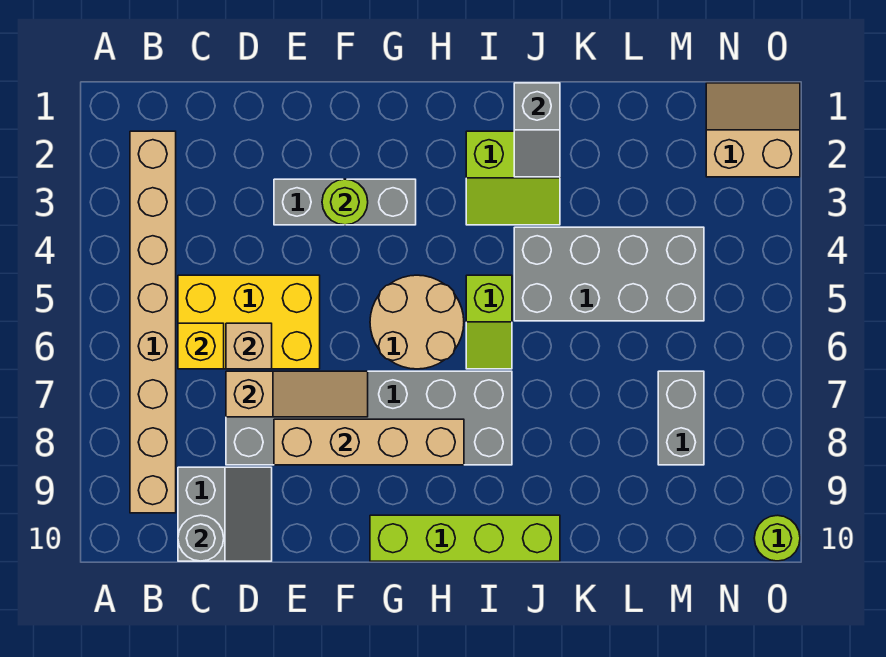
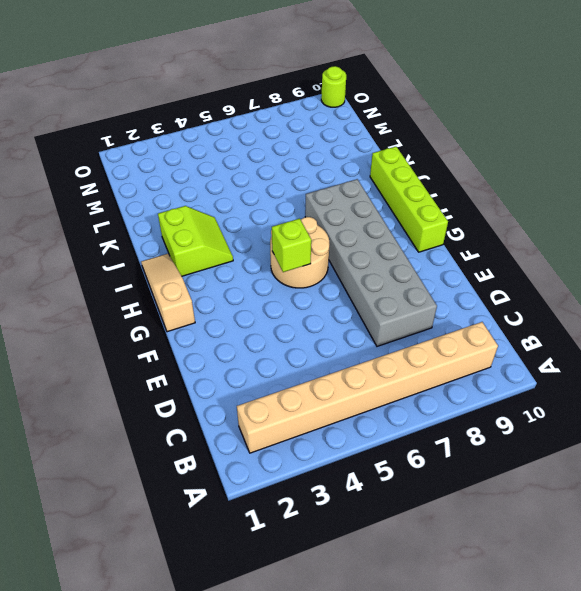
tan slope G1:I1 level 1 top G -> tan slope D7:F7 level 2 top D
lime brick G5 level 2 -> none
none -> yellow brick C5:E6 level 1
none -> grey slope C9:D10 level 1 top C
none -> grey brick E3:G3 level 1

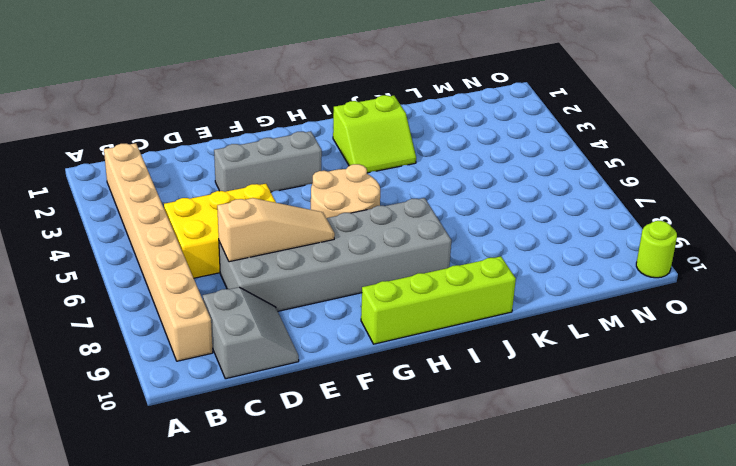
none -> lime slope I5:I6 level 1 top 5
none -> grey brick J4:M5 level 1
none -> grey brick M7:M8 level 1

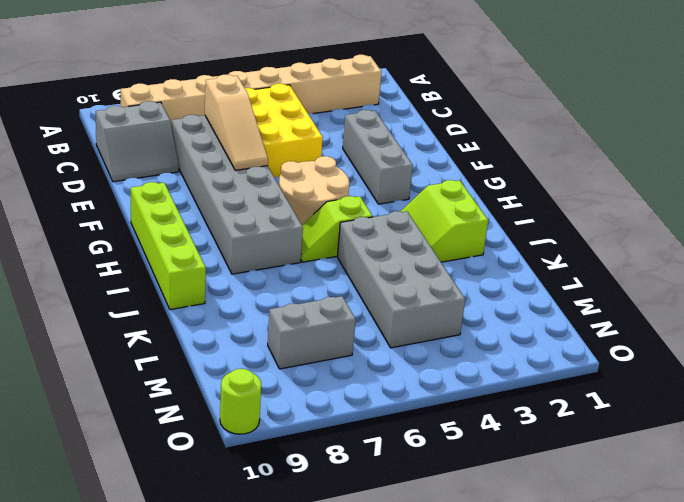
none -> tan slope N1:O2 level 1 top 2
none -> yellow brick C6 level 2
none -> grey round brick C10 level 2

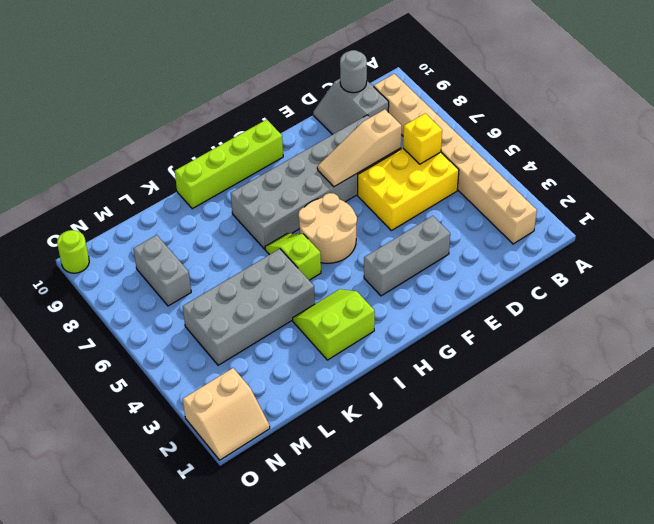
none -> tan brick D6 level 2
none -> tan brick E8:H8 level 2
none -> lime round brick F3 level 2

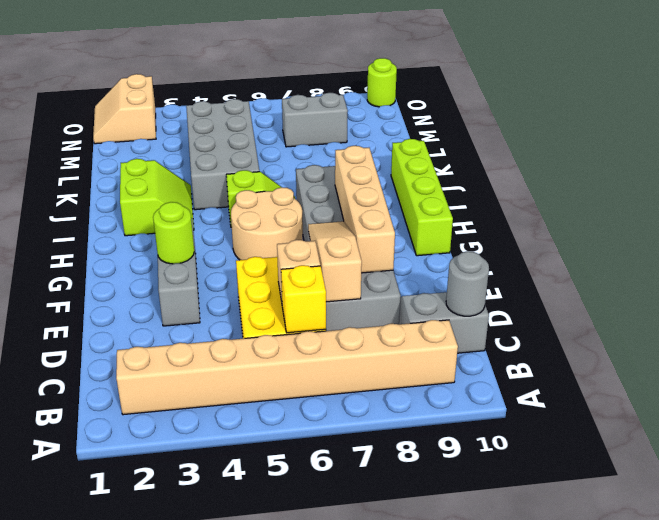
none -> grey slope J1:J2 level 2 top 1

